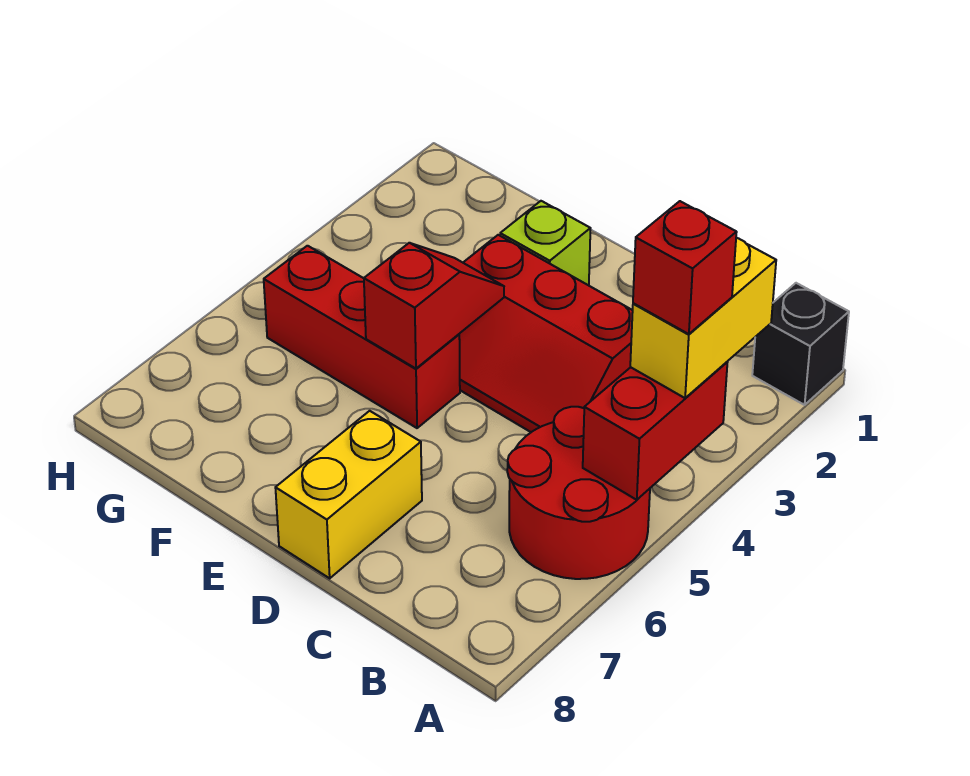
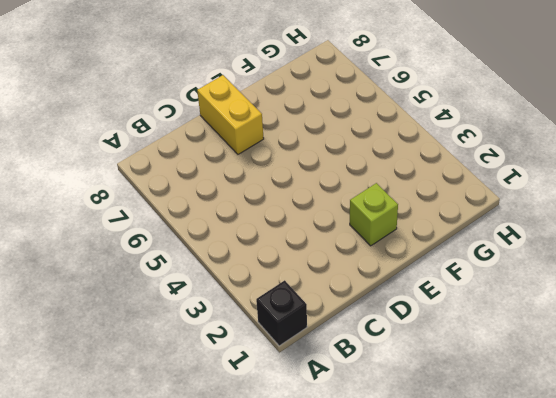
none -> red round brick A5:B6 level 1
none -> red slope C3:E4 level 1 top 3

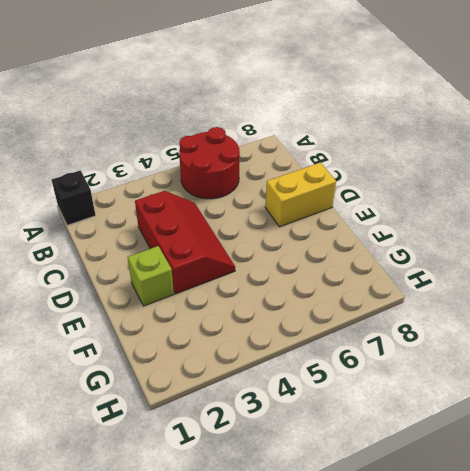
none -> red brick E5:G5 level 1
none -> red brick A4:A5 level 2

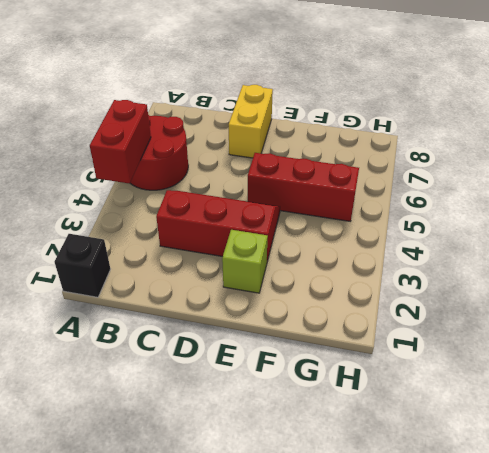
none -> red slope E4:E5 level 2 top 5
none -> yellow brick A3:A4 level 3

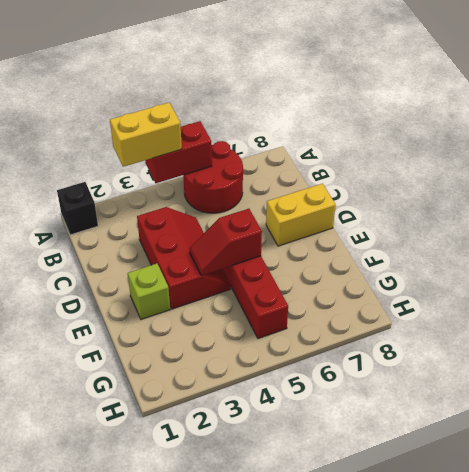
none -> red brick A4 level 4

